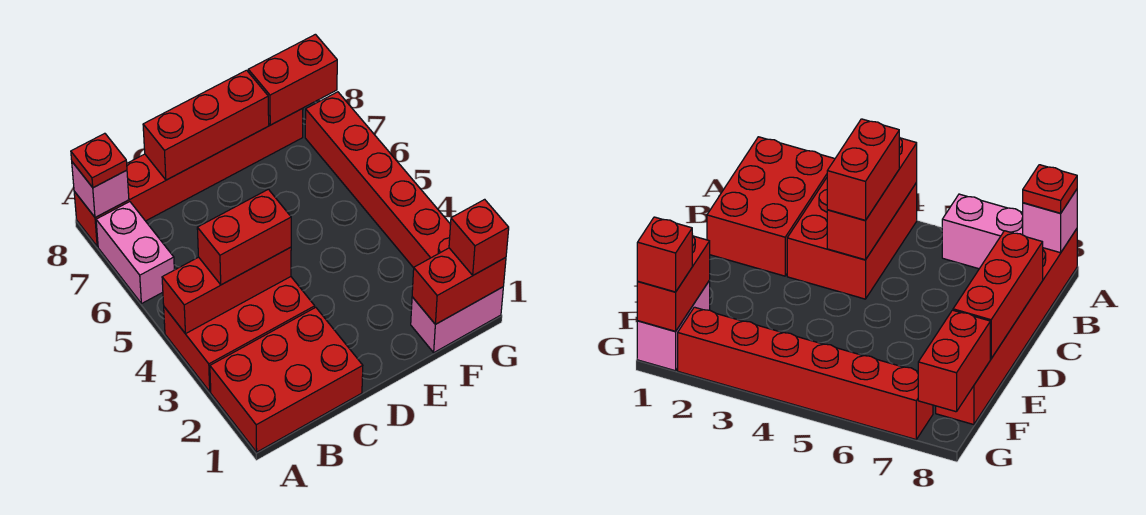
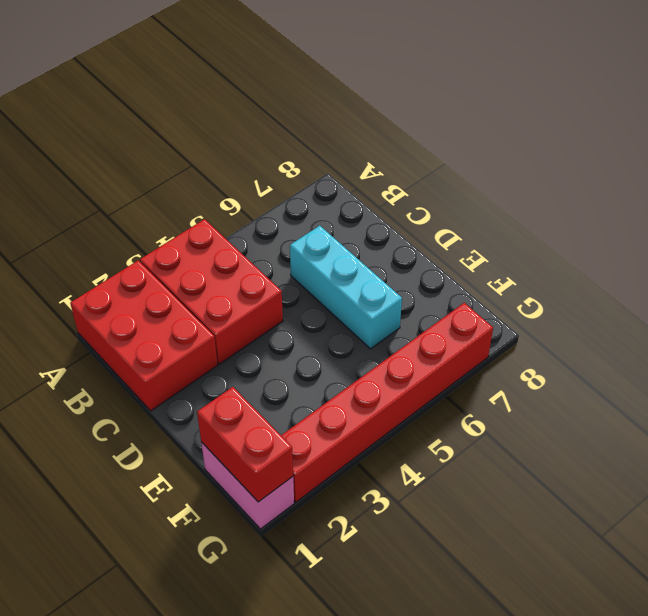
cyan brick C6:E6 level 1 -> none
none -> pink brick A6:A7 level 1
none -> red brick A8:F8 level 1
none -> red brick A4:C4 level 2

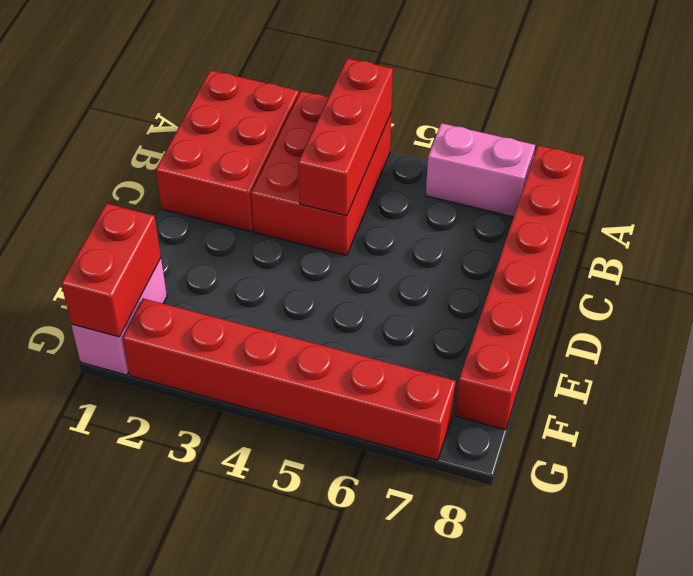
none -> pink brick A8 level 2
none -> red brick C8:E8 level 2
none -> red brick F8:G8 level 2

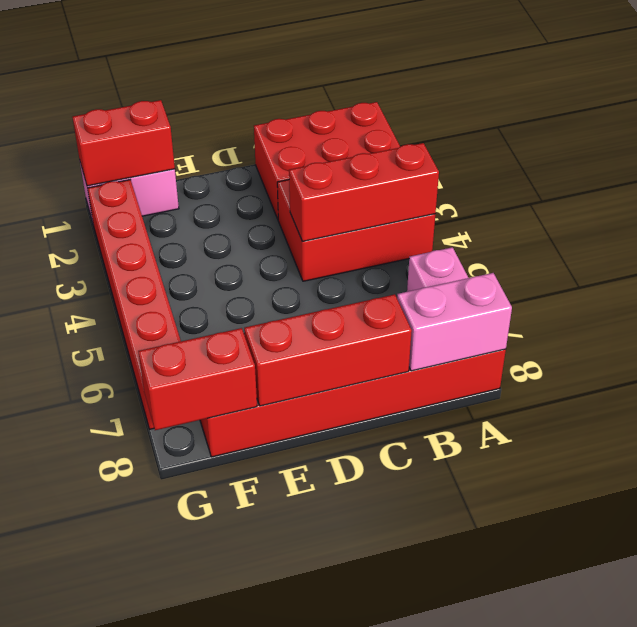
pink brick A8:B8 level 2 -> pink brick A8 level 2
none -> red plate A8 level 3
none -> red brick B4:C4 level 3
none -> red brick G1 level 3

